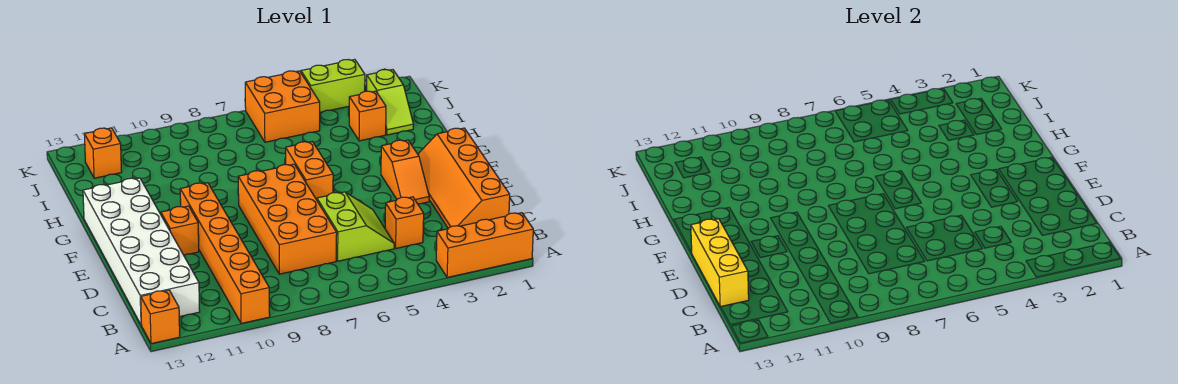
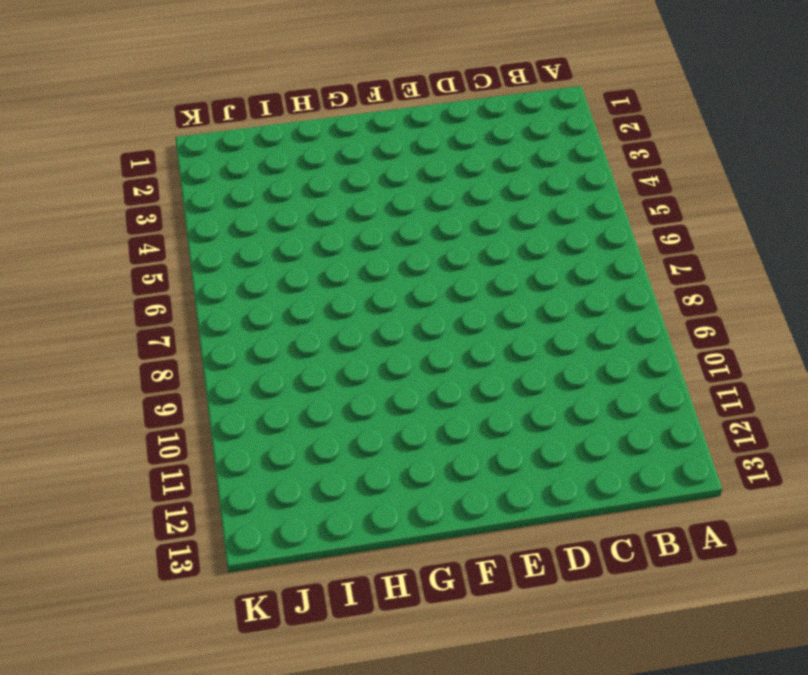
none -> orange brick A1:A3 level 1
none -> orange brick A10:F10 level 1
none -> orange brick A13 level 1

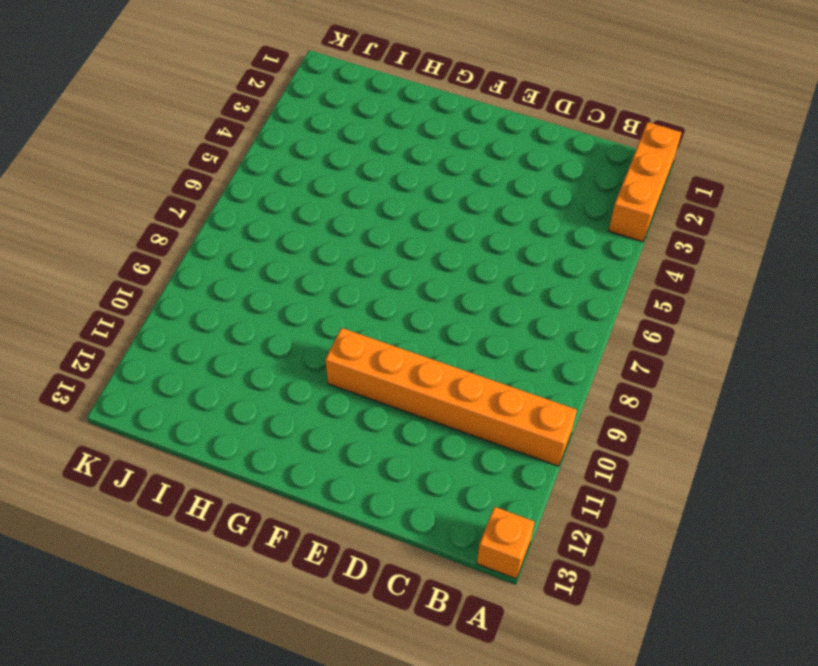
none -> white brick B12:G13 level 1
none -> orange slope C1:F2 level 1 top 1
none -> orange brick C4 level 1

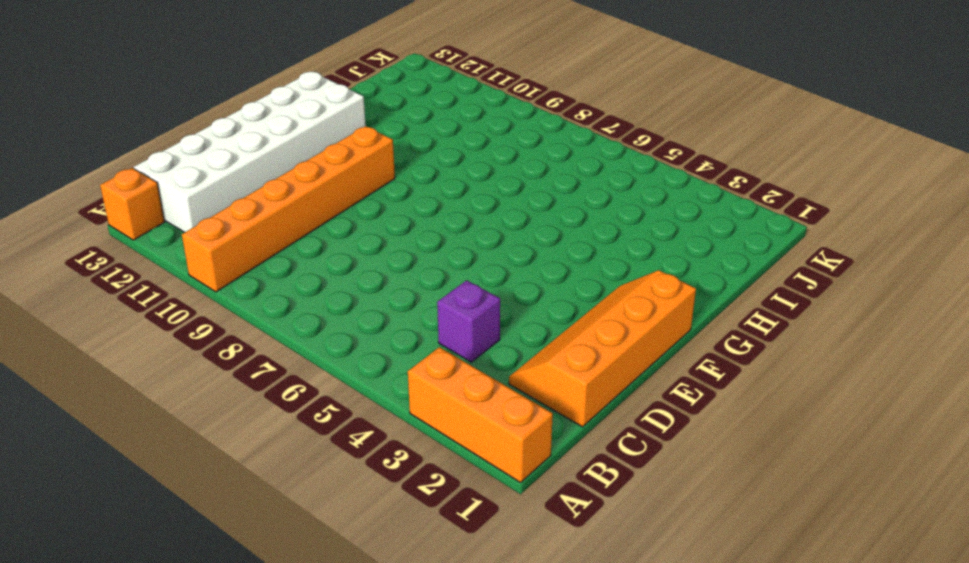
purple brick C4 level 1 -> orange brick C4 level 1
none -> lime slope C5:D6 level 1 top 6
none -> orange brick C7:F8 level 1
none -> orange slope E3:F3 level 1 top F

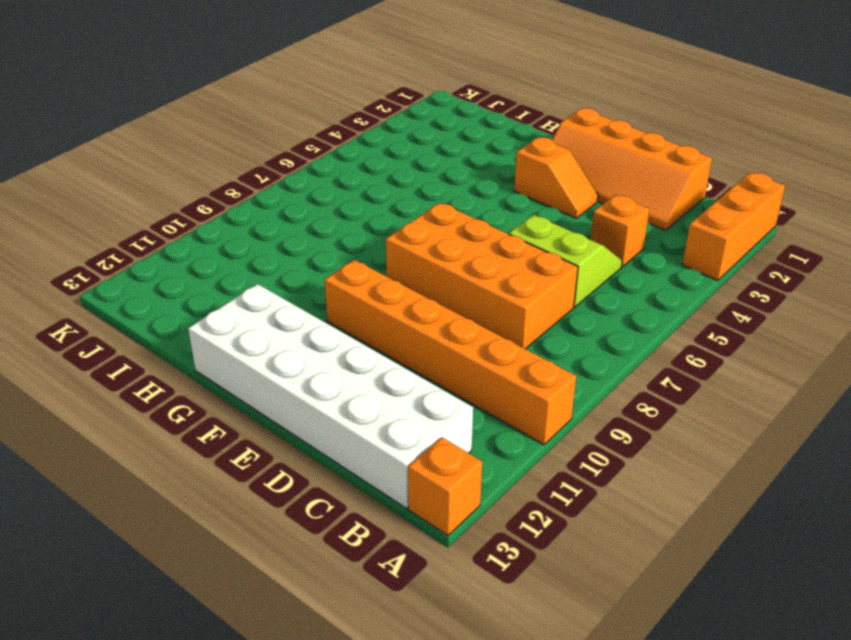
none -> orange brick E11 level 1
none -> orange brick F6:G6 level 1
none -> lime slope I2:J2 level 1 top J

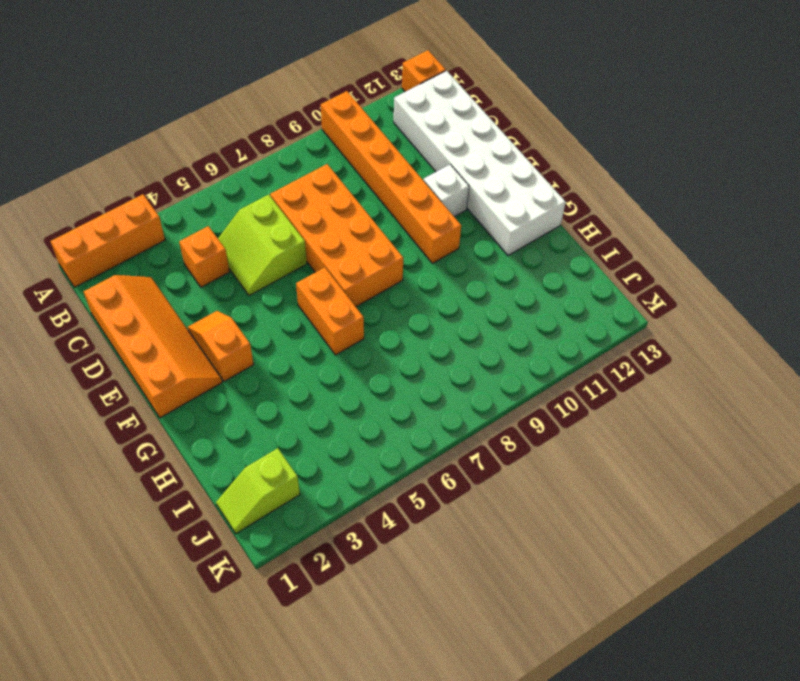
white brick E11 level 1 -> orange brick E11 level 1
lime slope J1:J2 level 1 top 2 -> lime slope I2:J2 level 1 top J
none -> orange brick I3 level 1
none -> orange brick J5:K6 level 1
none -> orange brick J12 level 1

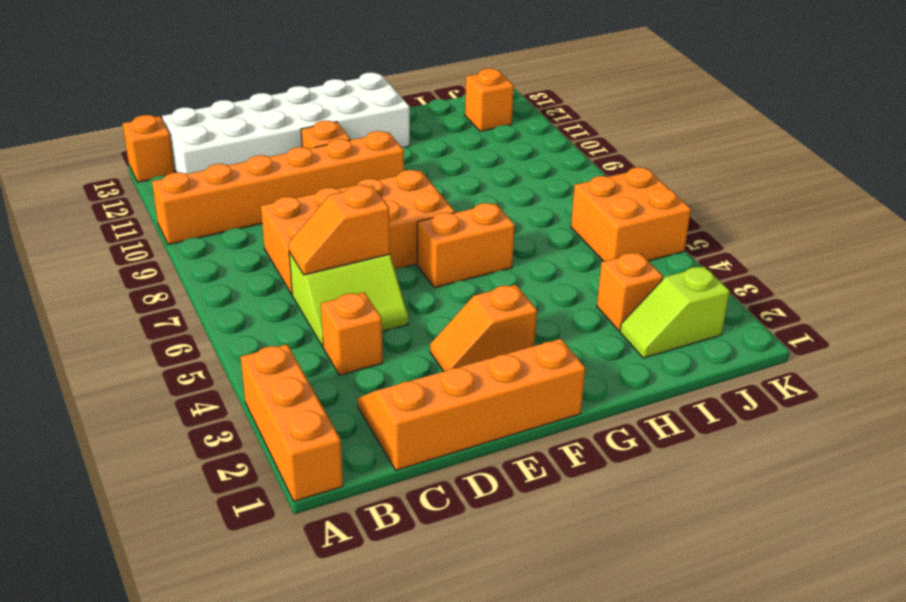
orange slope C6:D6 level 2 top D -> none
none -> lime brick K3:K4 level 1
none -> yellow brick C13:E13 level 2

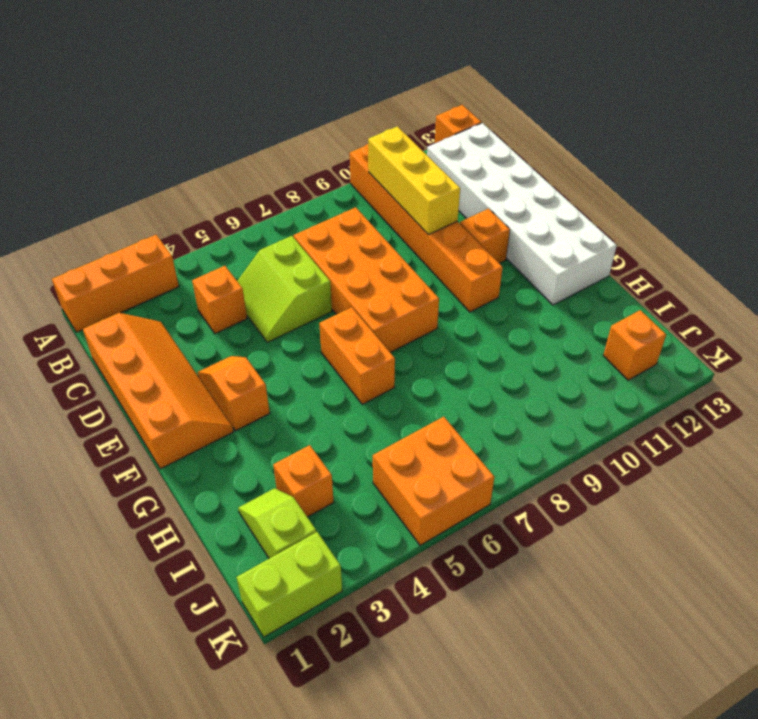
yellow brick B10:D10 level 2 -> yellow brick C13:E13 level 2
lime brick K1:K2 level 1 -> lime brick K3:K4 level 1

